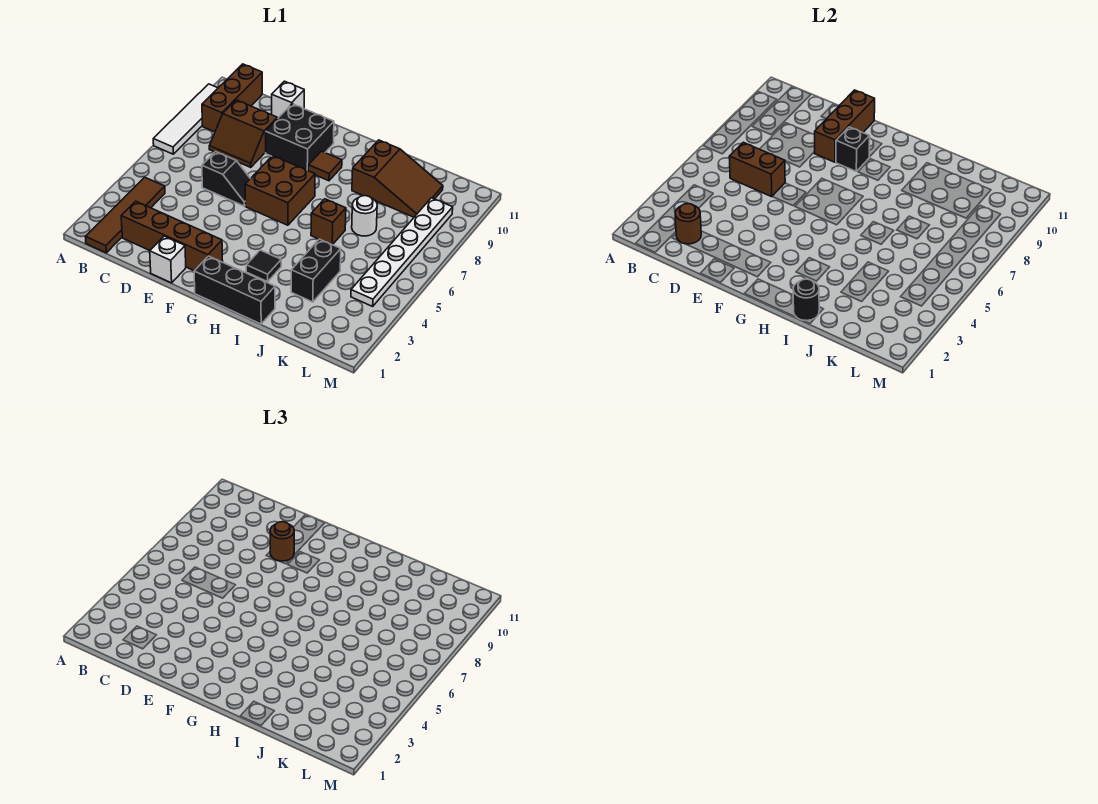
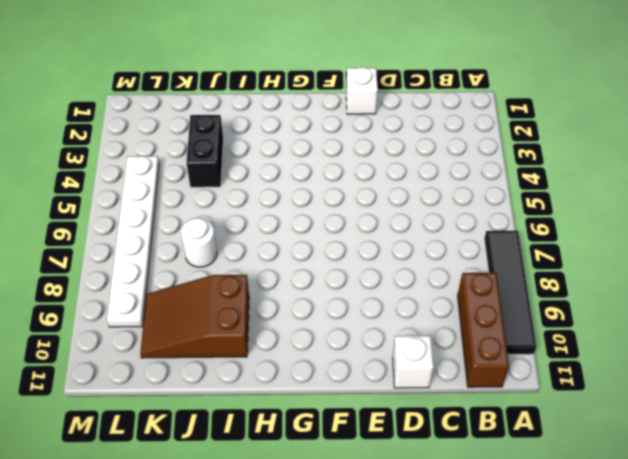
black tile A7:A10 level 1 -> white tile A7:A10 level 1
none -> brown tile B1:B4 level 1
none -> brown brick C2:F2 level 1
none -> brown slope C8:D9 level 1 top 9

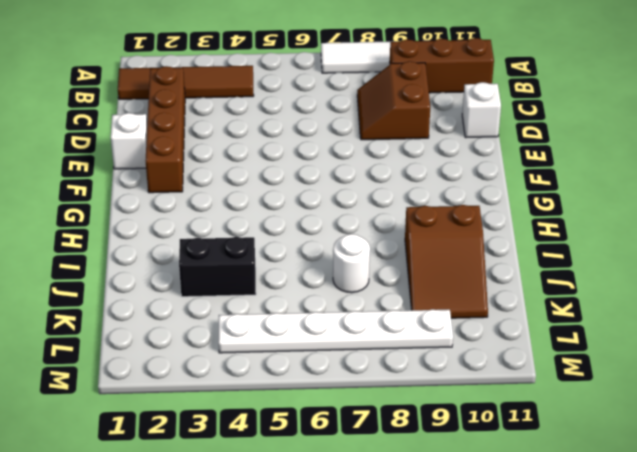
none -> black slope D6:E6 level 1 top D
none -> black brick E9:F10 level 1
none -> brown brick F6:G7 level 1

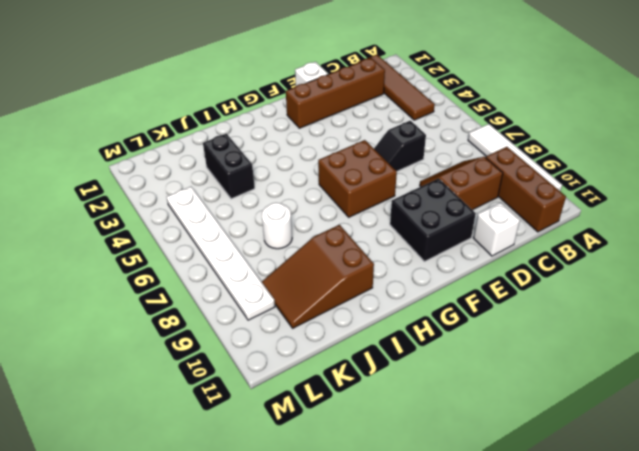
none -> black brick G1:I1 level 1
none -> brown tile G9 level 1
none -> black tile H3 level 1

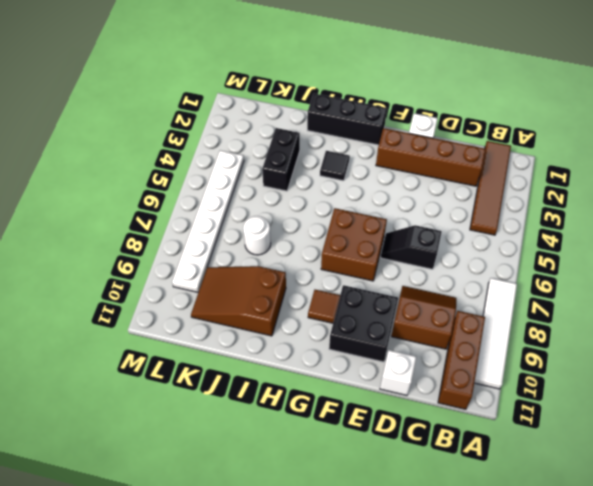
none -> brown brick I6 level 1
none -> brown round brick C2 level 2
none -> brown brick C6:D6 level 2

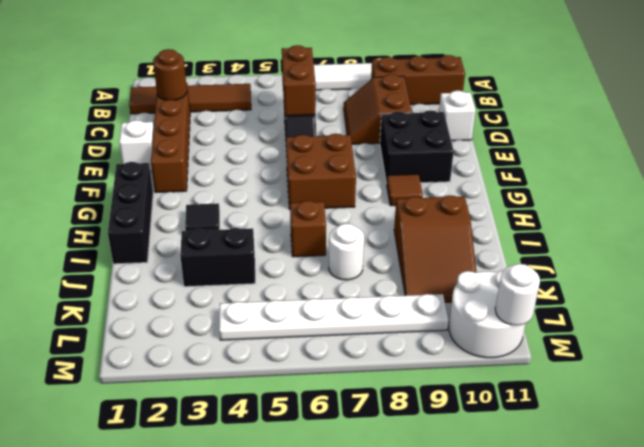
white round brick L10:M11 level 1 -> none
white round brick M11 level 2 -> none
none -> brown brick E9:E11 level 2
none -> black brick F9 level 2
none -> black round brick I1 level 2

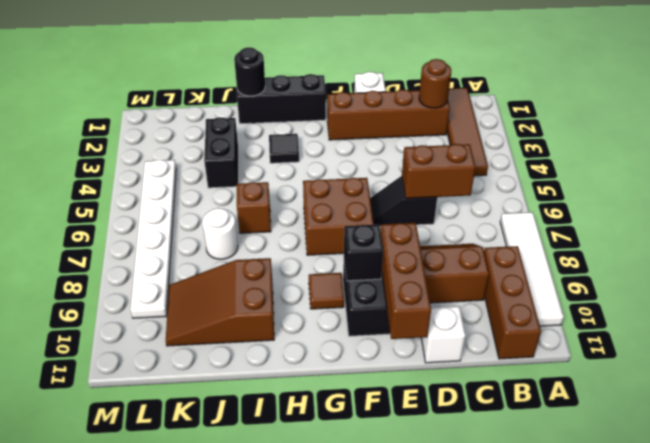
none -> brown round brick E9 level 3

